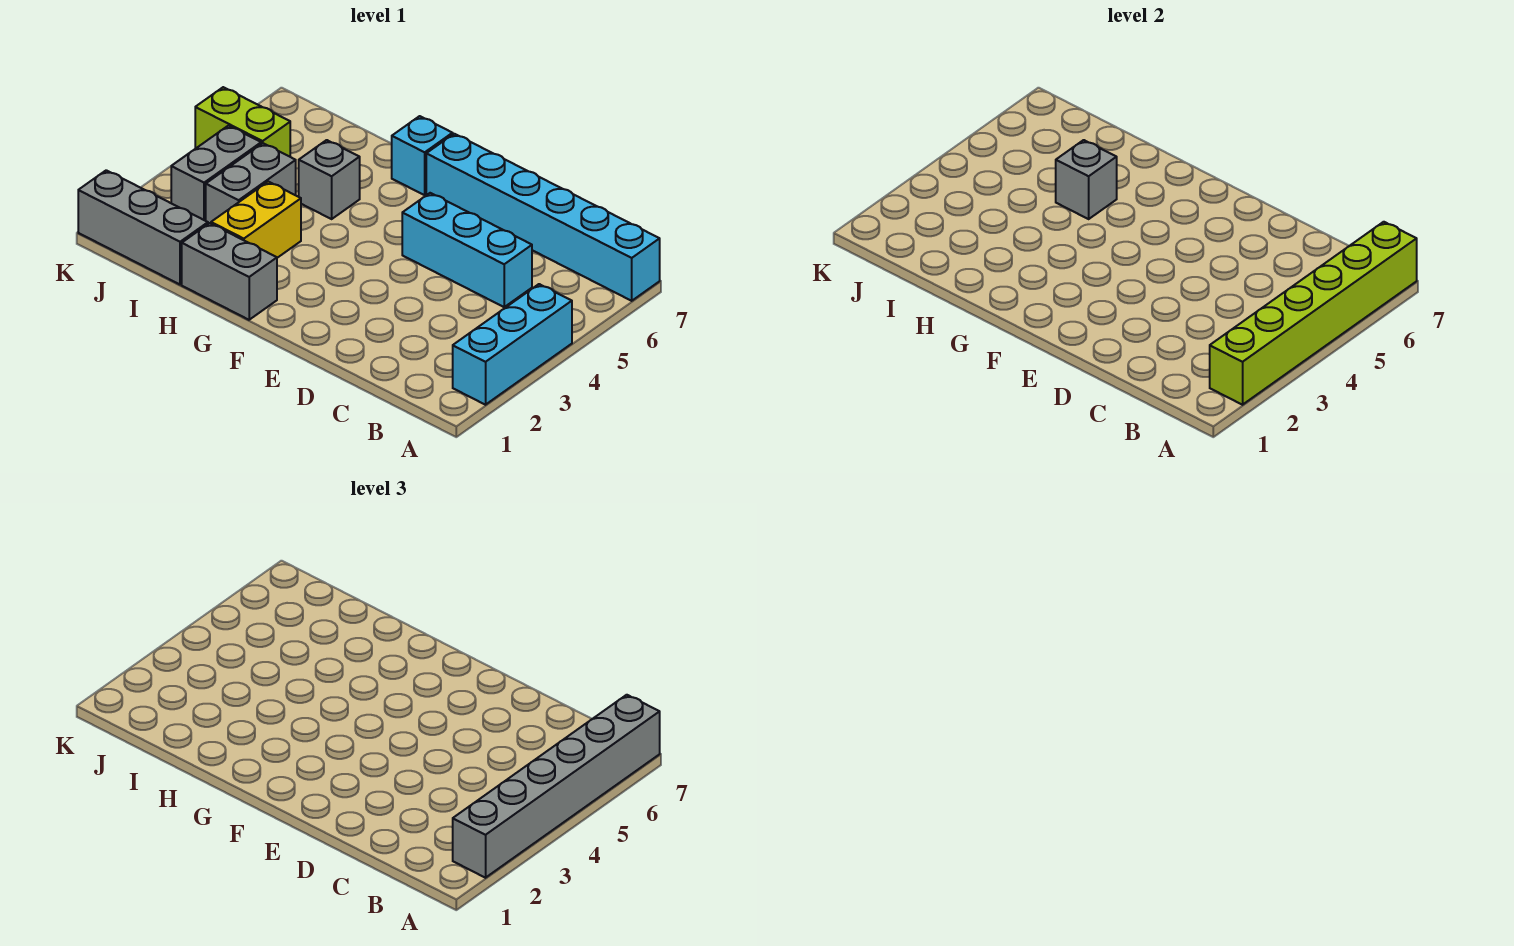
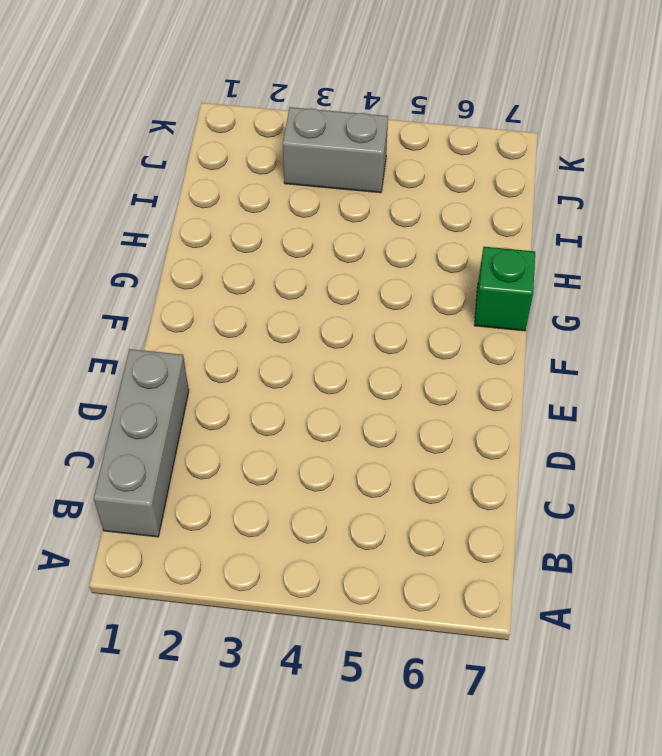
grey brick B1:D1 level 1 -> grey brick I1:K1 level 1
green brick G7 level 1 -> cyan brick G7 level 1
none -> cyan brick A2:A4 level 1
none -> cyan brick A7:F7 level 1
none -> cyan brick C5:E5 level 1

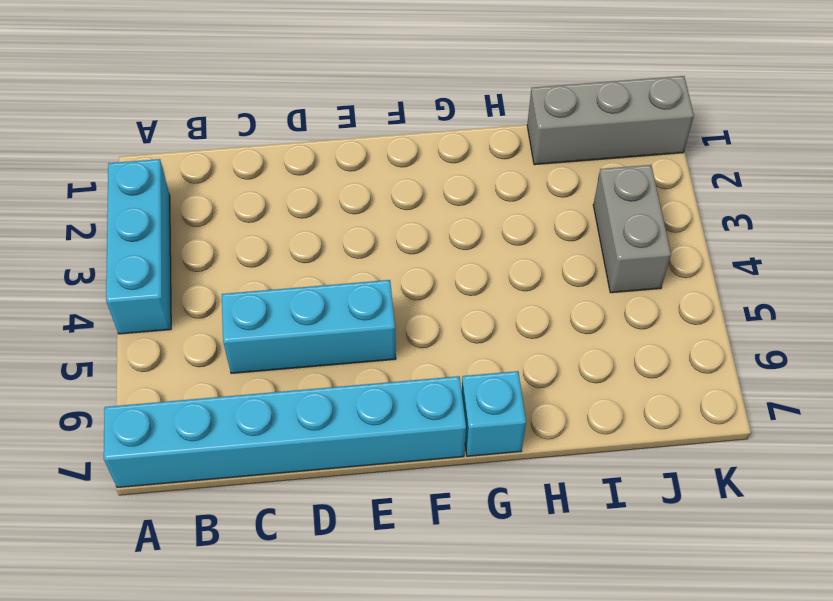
none -> grey brick G1:H1 level 1
none -> yellow brick H2:H3 level 1
none -> grey brick H5 level 1

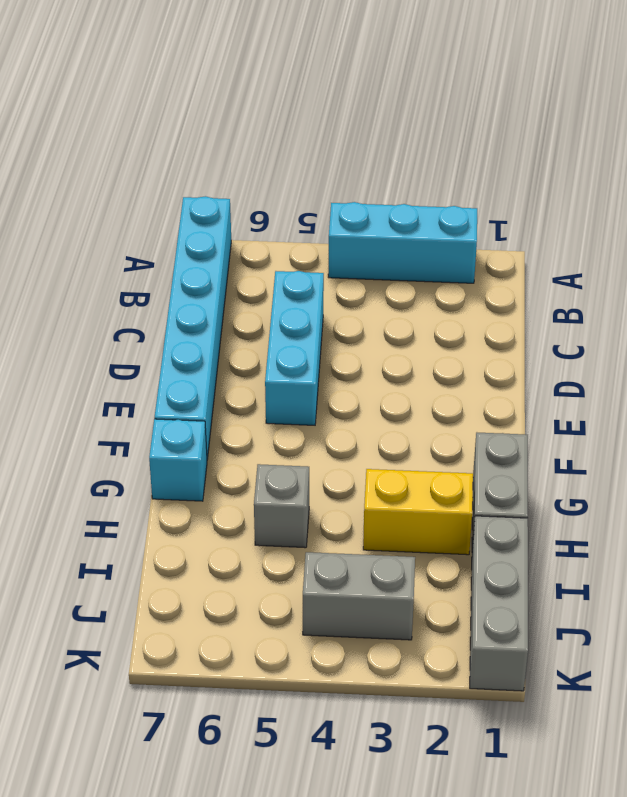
none -> grey brick I3:I4 level 1
none -> lime brick J5:K5 level 1
none -> lime brick A2:A7 level 2

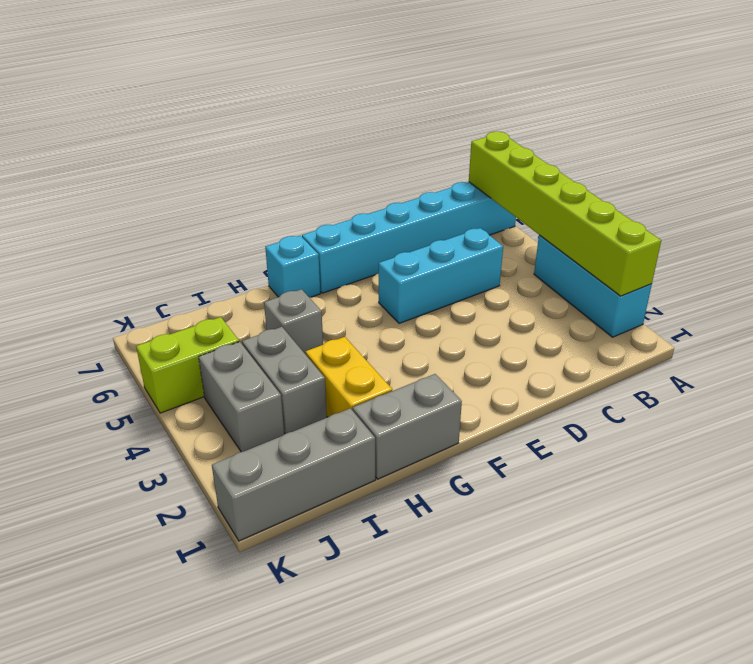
none -> grey brick H5 level 2
none -> grey brick A2:A7 level 3

